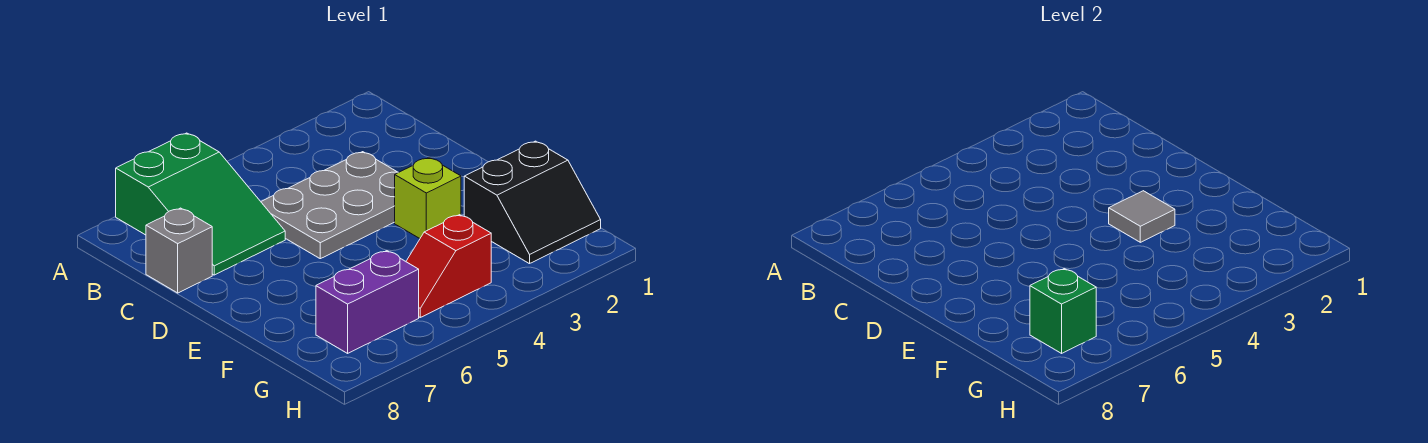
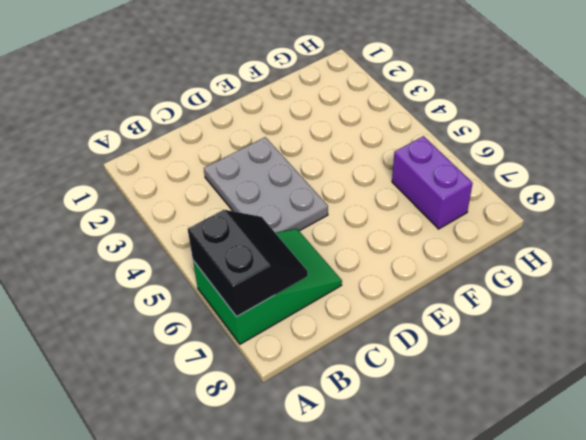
black slope A6:B7 level 2 top A -> black slope F1:G2 level 1 top F
none -> grey brick C8 level 1
none -> lime brick E3 level 1

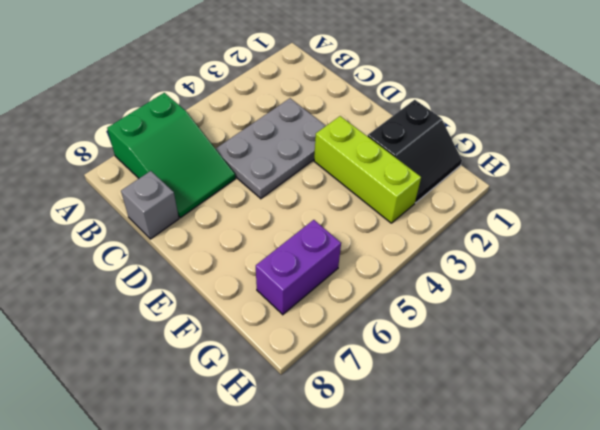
lime brick E3:G3 level 1 -> lime brick E3 level 1
none -> red slope G4:G5 level 1 top 4
none -> grey tile E3 level 2

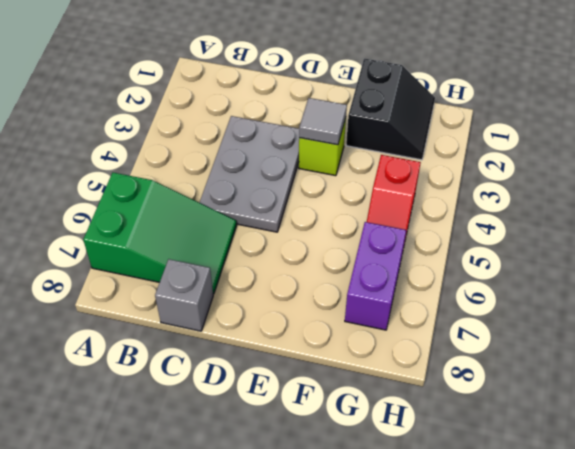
none -> green brick G7 level 2

